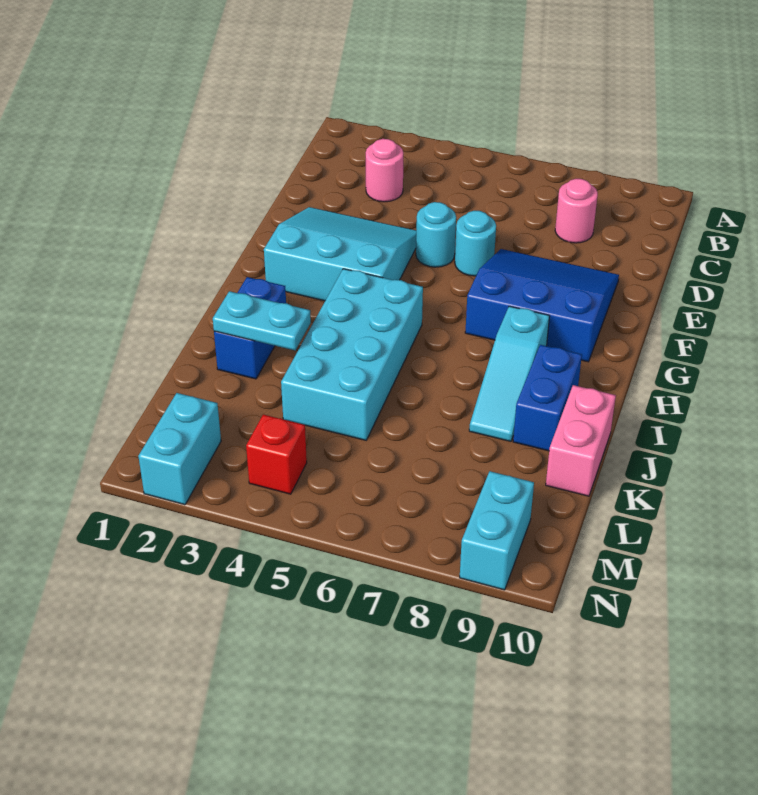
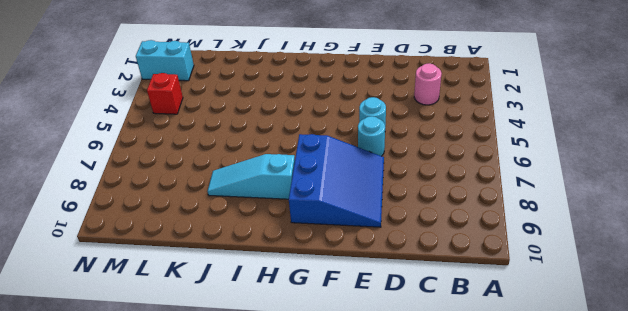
none -> pink round brick C8 level 1
none -> cyan slope E2:G4 level 1 top G
none -> cyan brick H4:K5 level 1

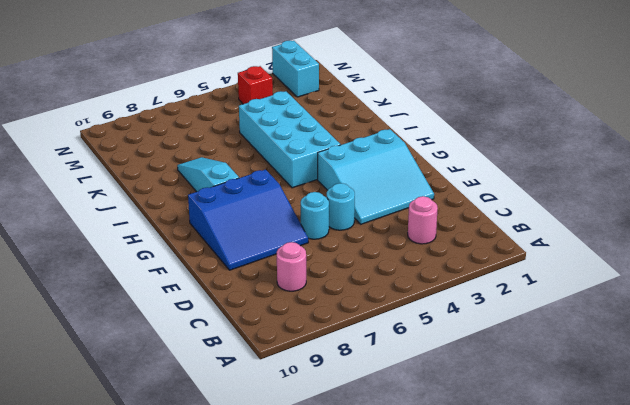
none -> blue brick I2:J2 level 1
none -> blue brick I9:J9 level 1
none -> pink brick J10:K10 level 1

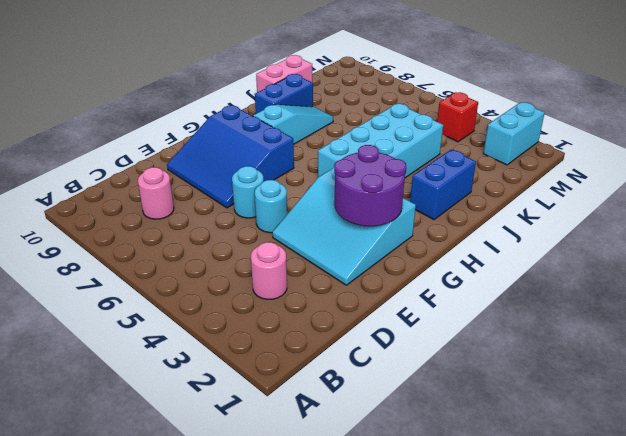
purple round brick F2:G3 level 2 -> none
none -> cyan brick M9:N9 level 1
none -> cyan plate J2:J3 level 2

